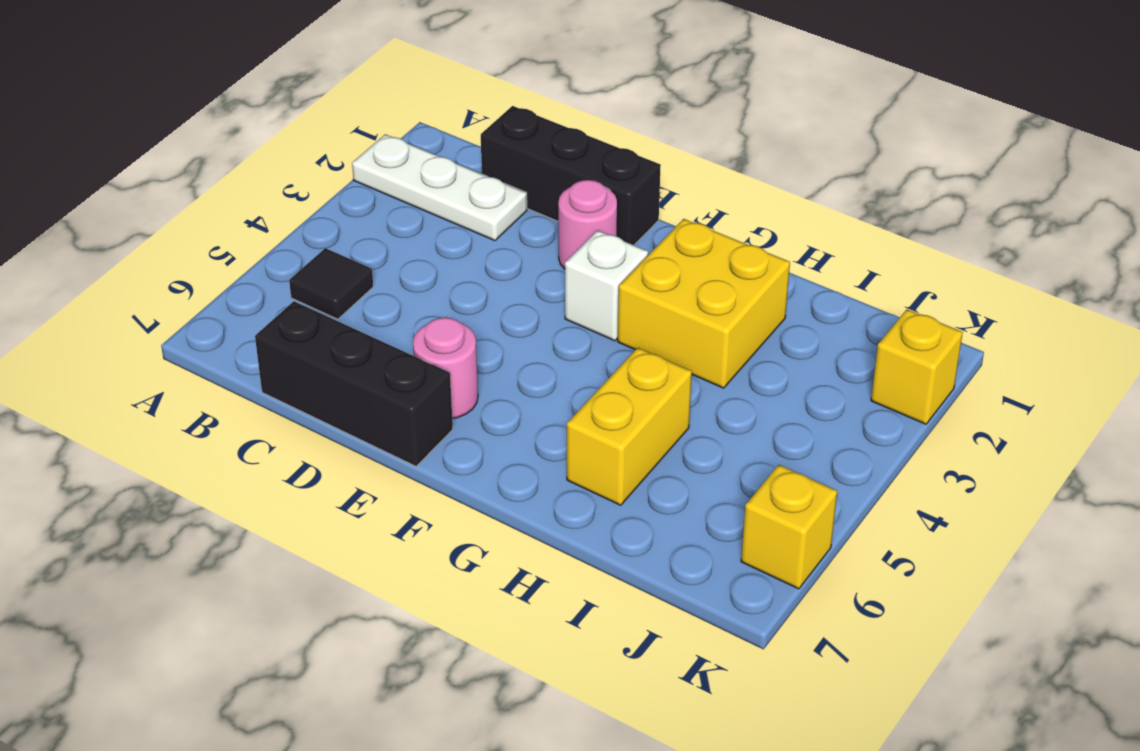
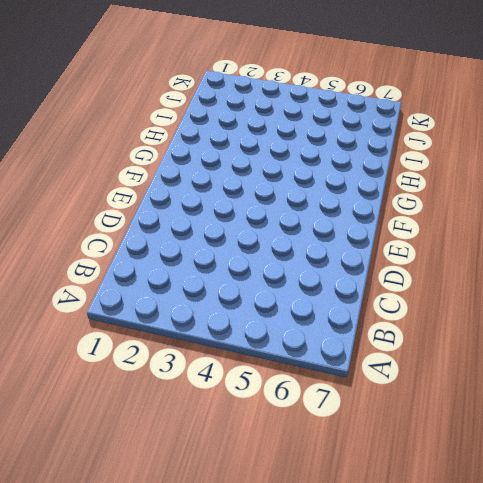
none -> white plate A2:C2 level 1
none -> black tile B5 level 1

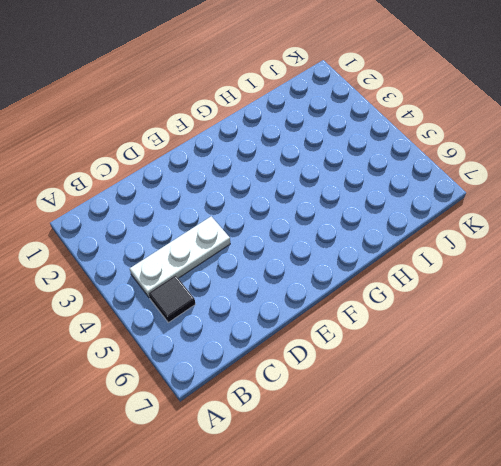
white plate B4:D4 level 1 -> white plate A2:C2 level 1
none -> black brick C1:E1 level 1
none -> black brick C7:E7 level 1

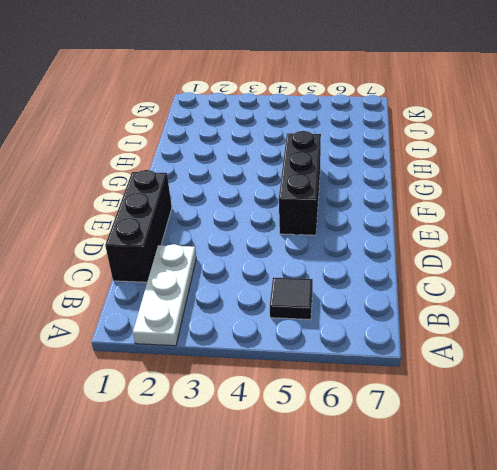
black brick E5:G5 level 1 -> black brick C7:E7 level 1
none -> pink round brick E2 level 1
none -> pink round brick E6 level 1

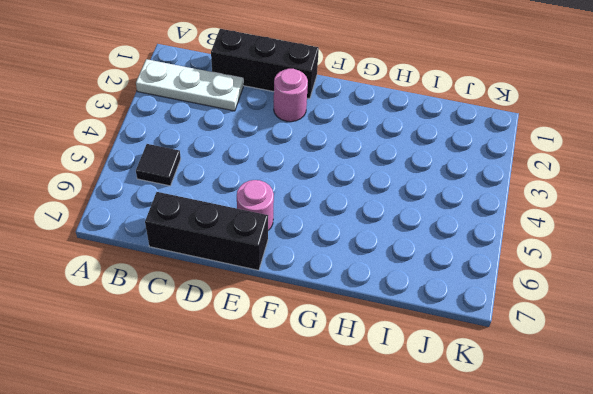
none -> white brick F3 level 1
none -> yellow brick G2:H3 level 1

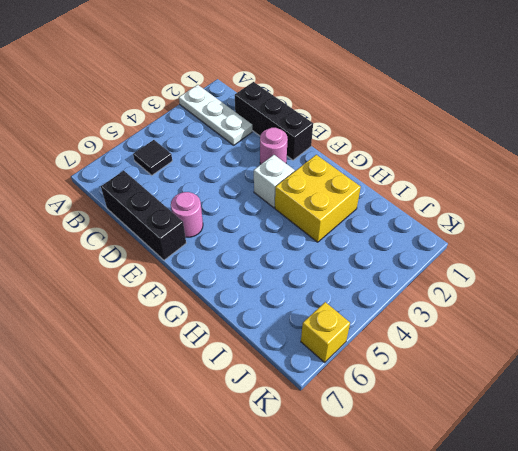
none -> yellow brick H5:H6 level 1
none -> yellow brick K2 level 1

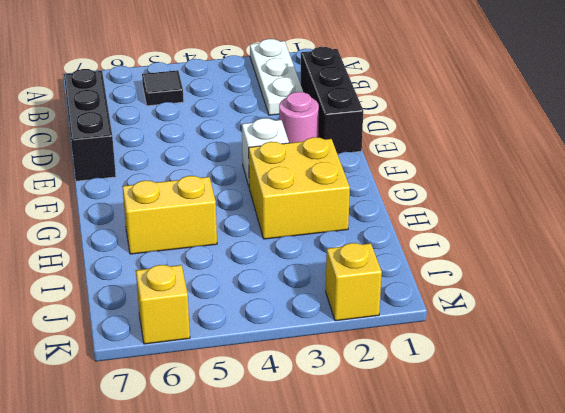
none -> pink round brick E6 level 1

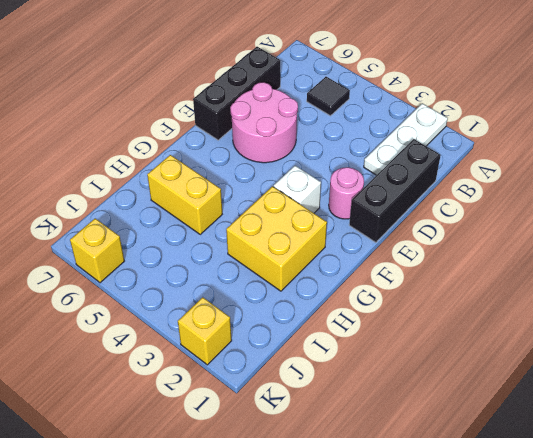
pink round brick D5:E6 level 1 -> pink round brick E6 level 1

